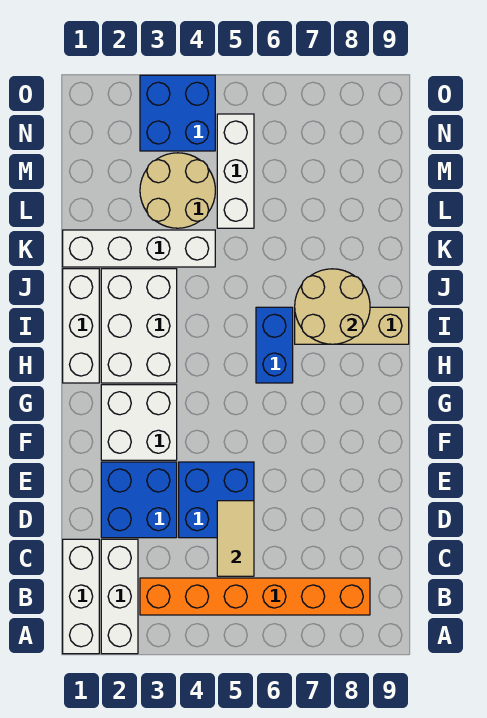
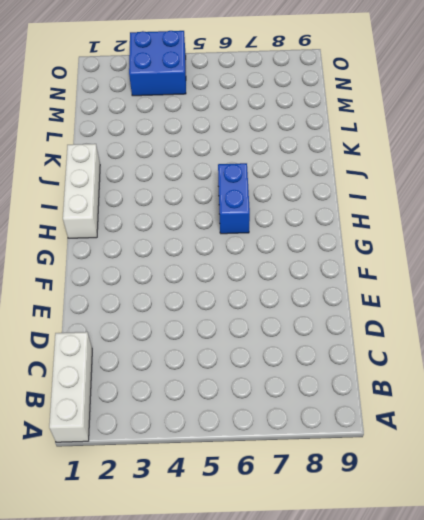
none -> white brick A2:C2 level 1
none -> orange brick B3:B8 level 1
none -> blue brick D2:E3 level 1

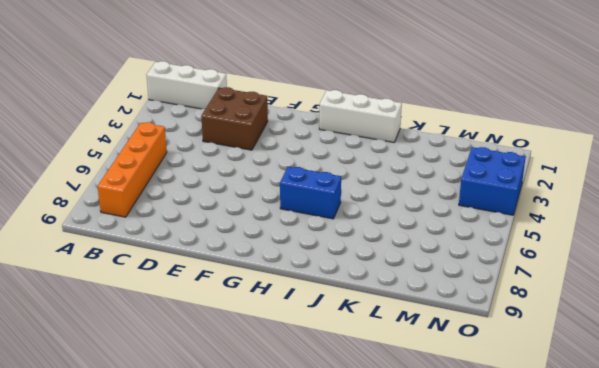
orange brick B5:B8 level 1 -> orange brick B3:B8 level 1
brown brick D2:E3 level 1 -> blue brick D2:E3 level 1
none -> white brick A2:C2 level 1
none -> blue brick D4:E5 level 1
none -> white brick F2:G3 level 1

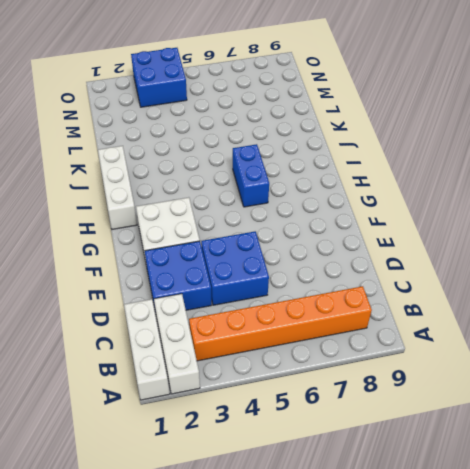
none -> white brick H2:J3 level 1
none -> tan brick I7:I9 level 1
none -> white brick K1:K4 level 1

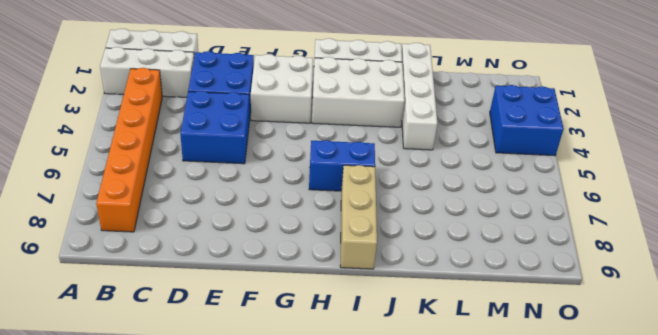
none -> tan round brick L3:M4 level 1
none -> white brick L5:N5 level 1
none -> tan tile C5:D5 level 2

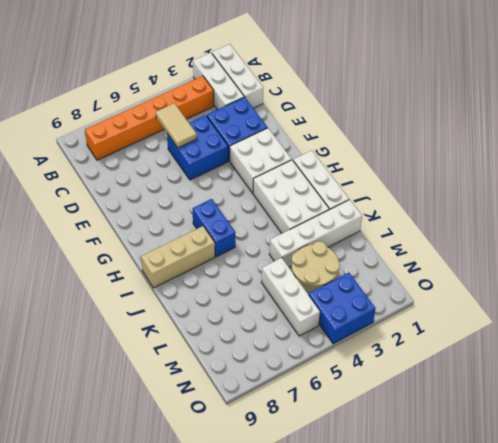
none -> tan round brick I7:J8 level 2

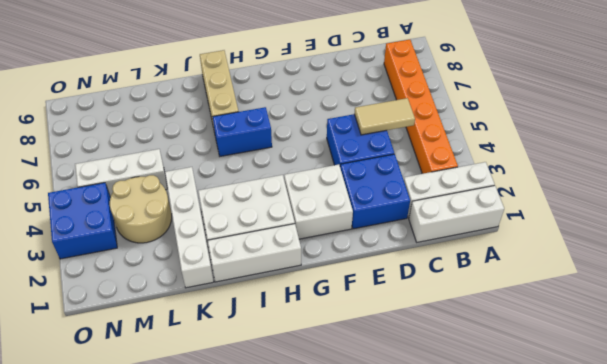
none -> tan round brick I7:J8 level 2

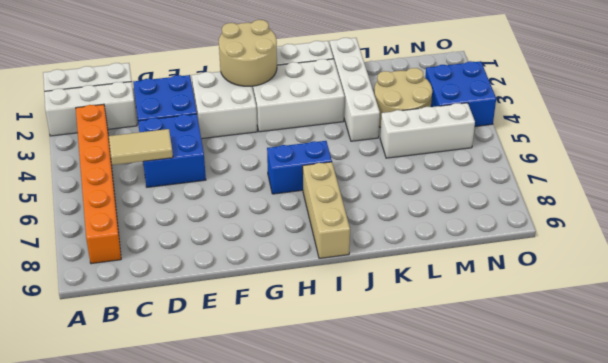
tan round brick G1:H2 level 2 -> tan round brick I7:J8 level 2

